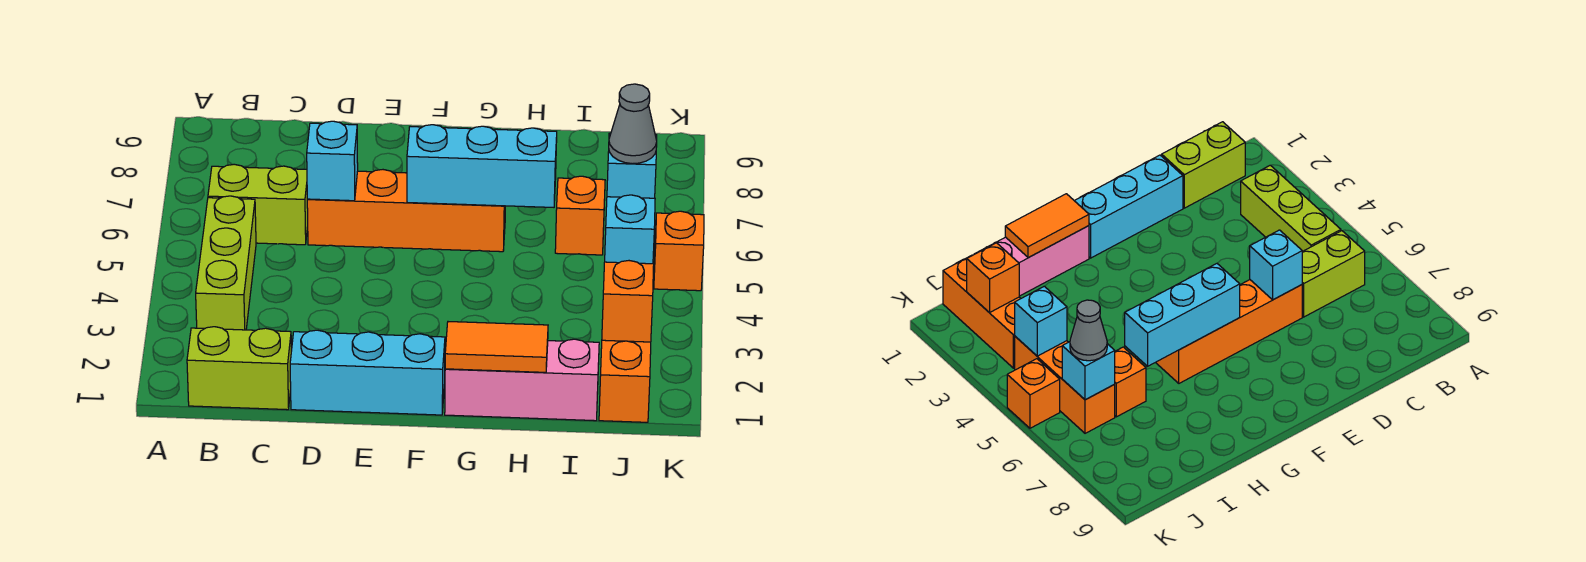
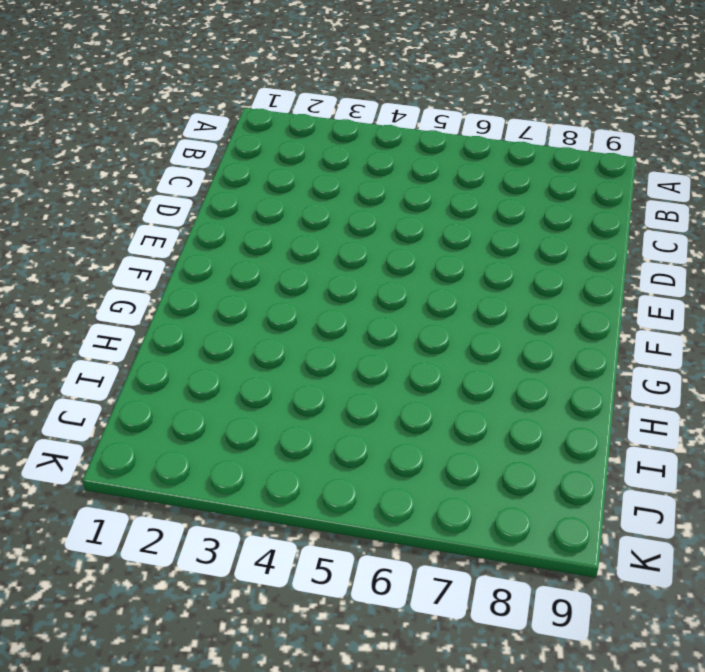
none -> lime brick B1:C1 level 1
none -> lime brick B3:B5 level 1
none -> lime brick B6:C6 level 1

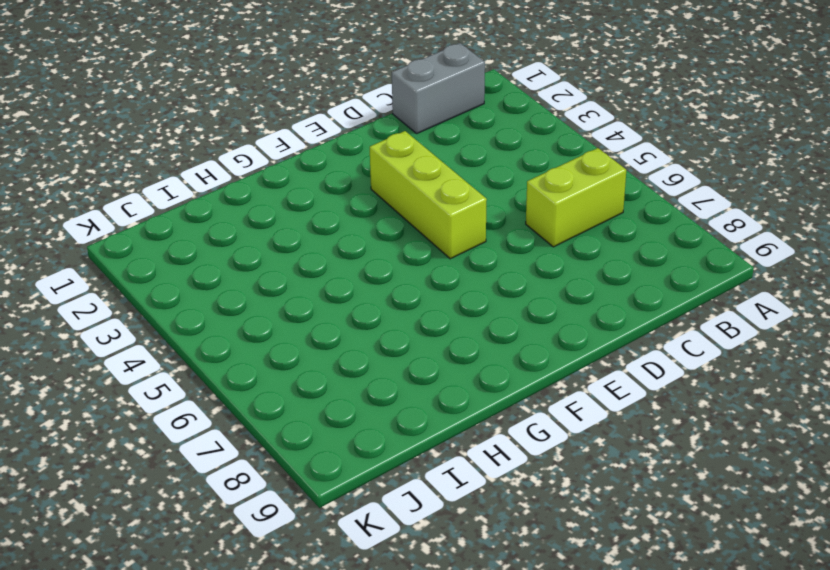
grey brick B1:C1 level 1 -> lime brick B1:C1 level 1
lime brick E3:E5 level 1 -> lime brick B3:B5 level 1
none -> cyan brick D1:F1 level 1
none -> orange brick D6:G6 level 1
none -> pink brick G1:I1 level 1

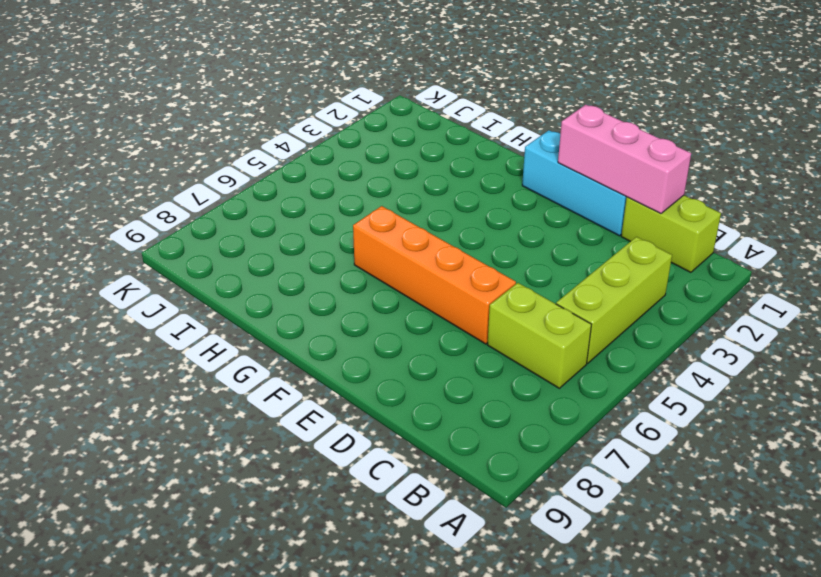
pink brick C1:E1 level 2 -> pink brick G1:I1 level 1
none -> orange brick I6 level 1
none -> orange brick J1:J3 level 1
none -> orange brick J4:J6 level 1

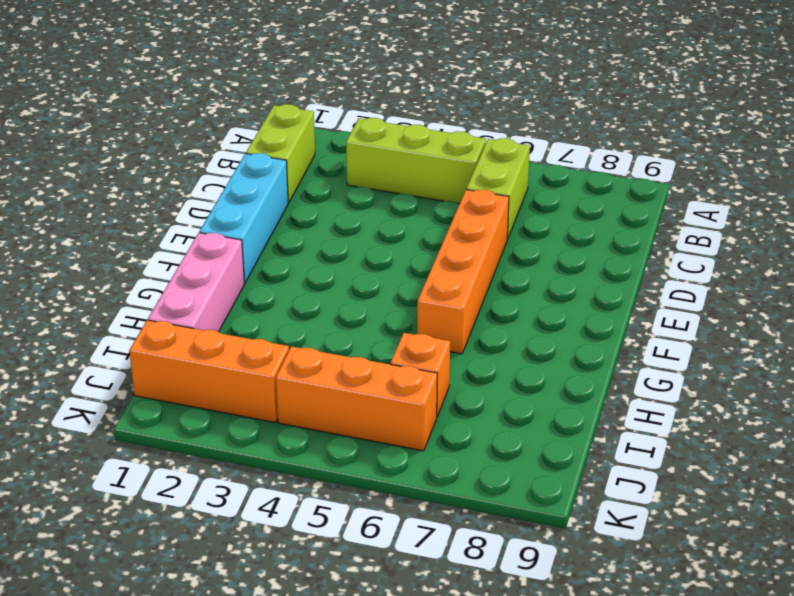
none -> orange brick K5 level 1
none -> cyan brick D6 level 2
none -> cyan brick F6:H6 level 2

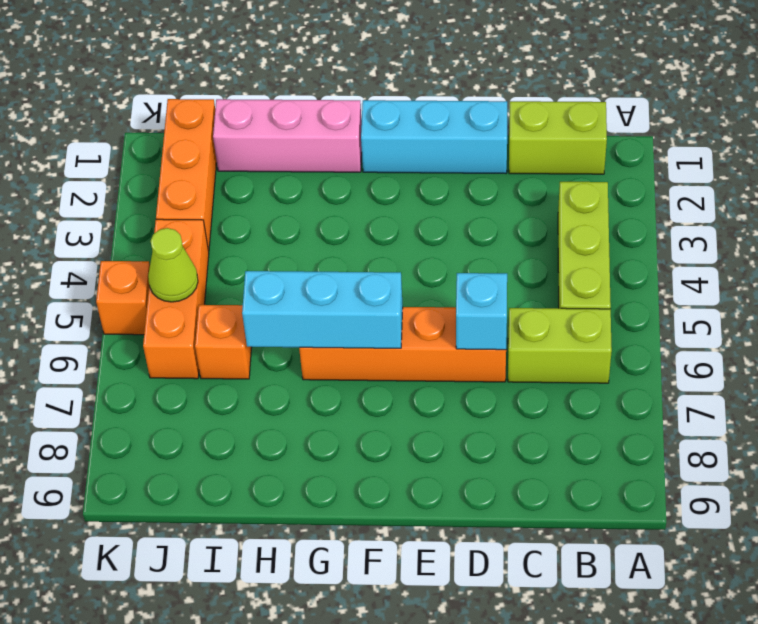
lime cone J5 level 2 -> none
none -> orange tile G1:H1 level 2
none -> orange brick J2 level 2
none -> cyan brick J4 level 2

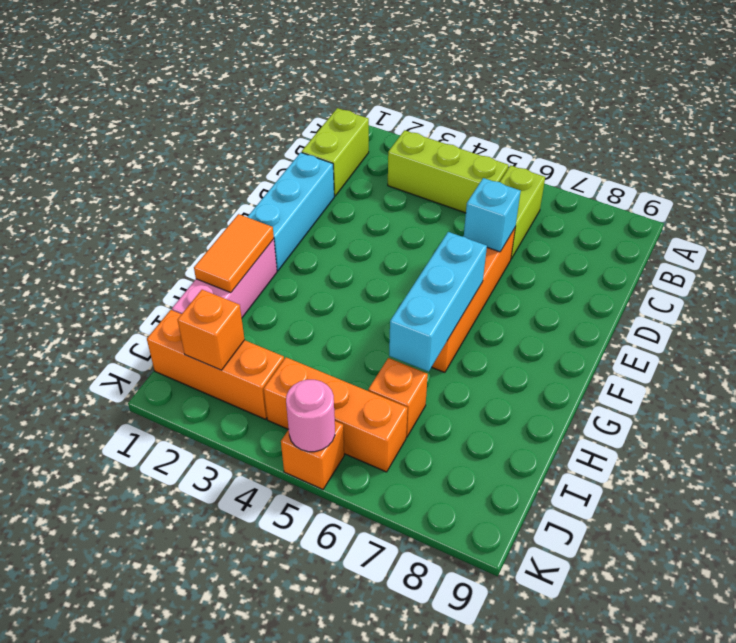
pink round brick K5 level 2 -> none
none -> cyan brick J4 level 2
none -> cyan brick J6 level 2
none -> grey cone J6 level 3

